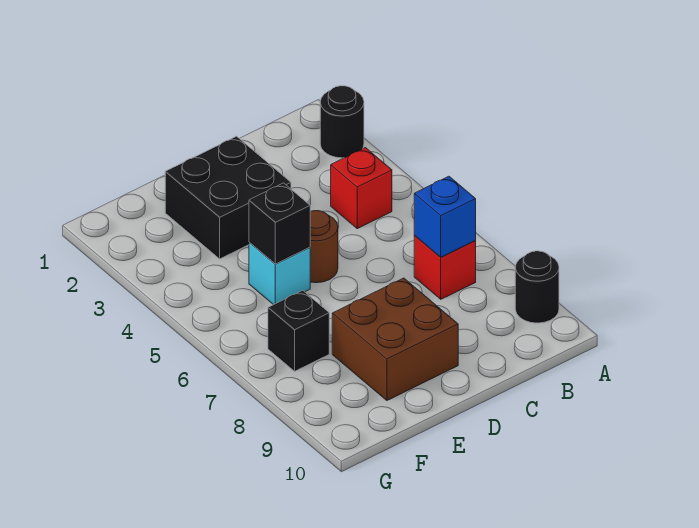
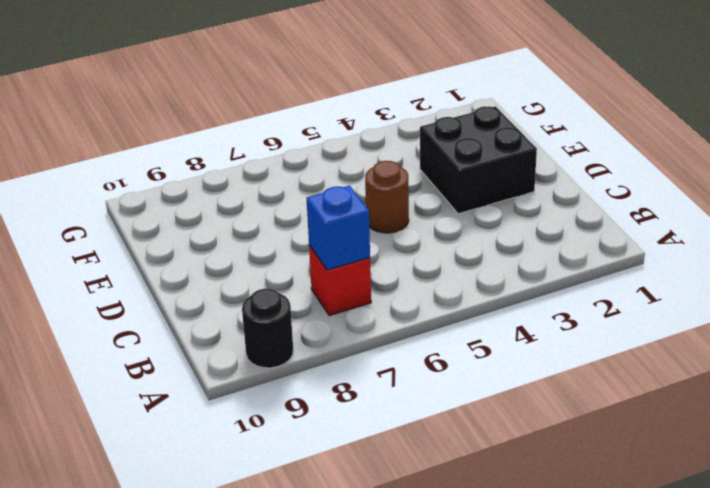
none -> black round brick A2 level 1
none -> red brick B4 level 1

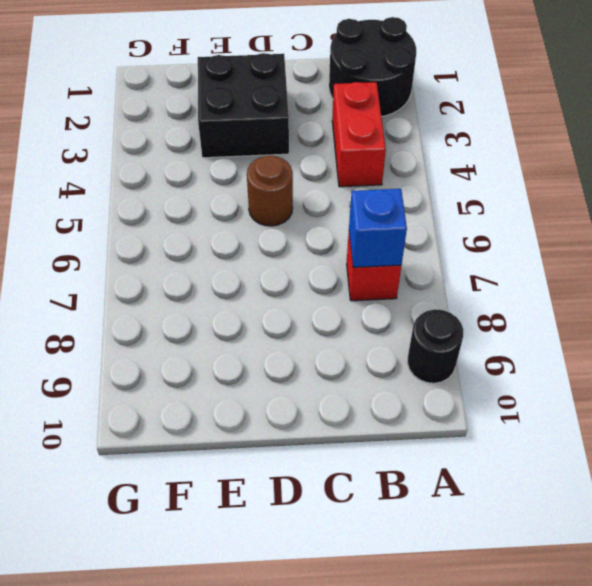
black round brick A1:B2 level 1 -> black round brick A2 level 1
red brick B3:B4 level 1 -> red brick B4 level 1
none -> brown brick D8:E9 level 1
none -> cyan brick E5 level 1

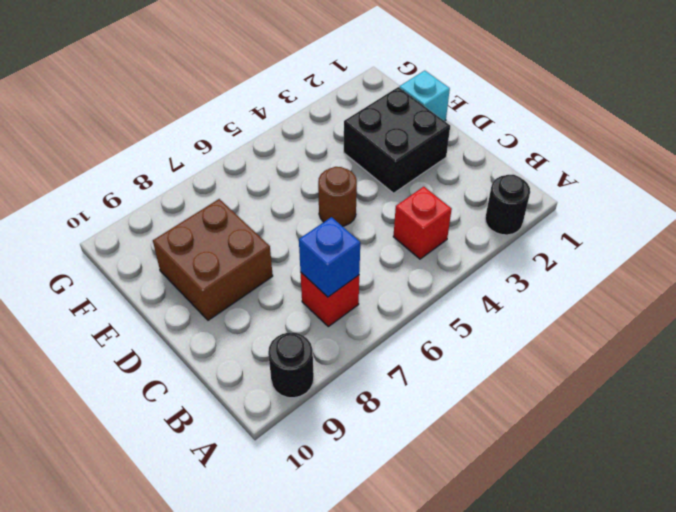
cyan brick E1 level 1 -> cyan brick E5 level 1
none -> black brick F7 level 1
none -> black brick E5 level 2

